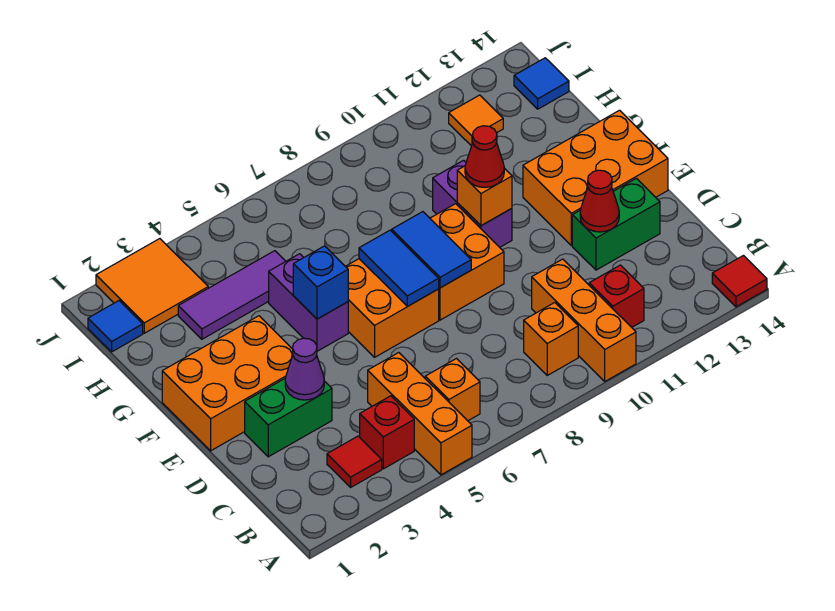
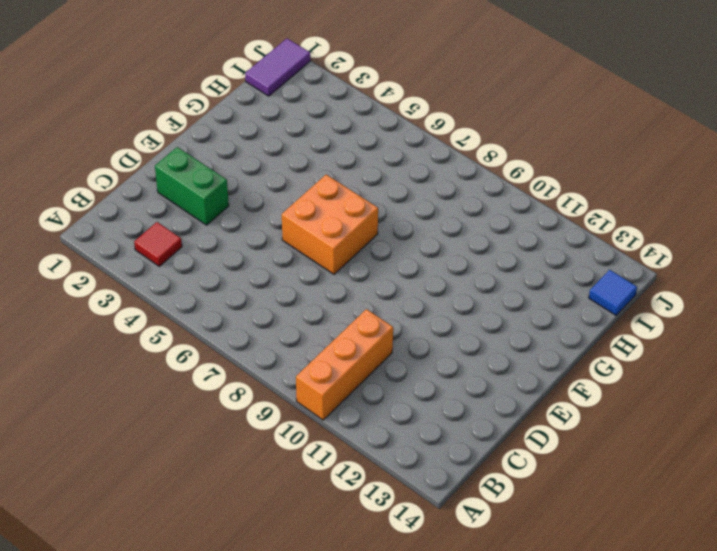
purple tile I1:J1 level 1 -> blue tile I1 level 1
none -> orange brick A5:C5 level 1
none -> red tile A14 level 1
none -> red brick B4 level 1

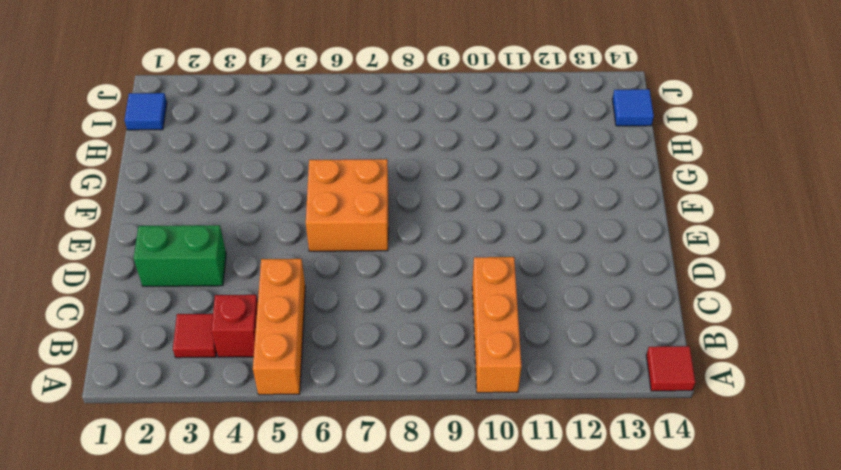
none -> orange brick B6 level 1
none -> orange brick B9 level 1
none -> red brick B11 level 1

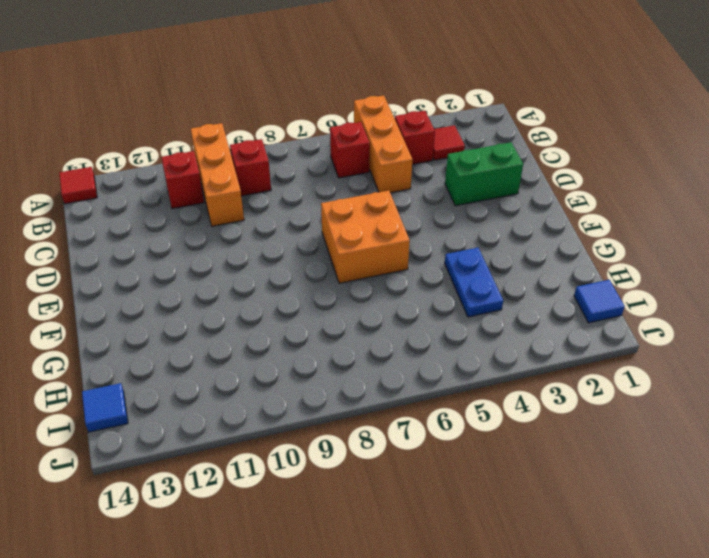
red brick B6 level 1 -> orange brick B6 level 1
red brick B9 level 1 -> orange brick B9 level 1
blue plate G4:H4 level 1 -> purple tile H3:H5 level 1
none -> green brick D12:D13 level 1
none -> orange brick E1:F3 level 1
none -> orange brick E8:F9 level 1

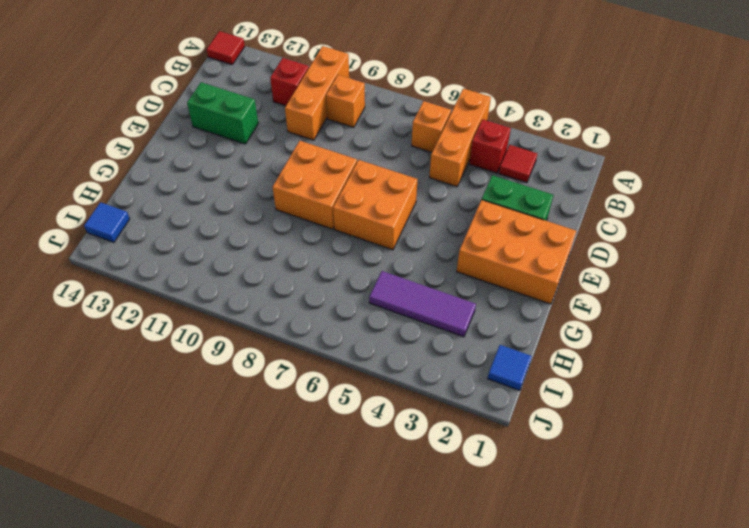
none -> orange brick E12:F14 level 1
none -> purple brick F5:G5 level 1
none -> purple brick F10:G10 level 1

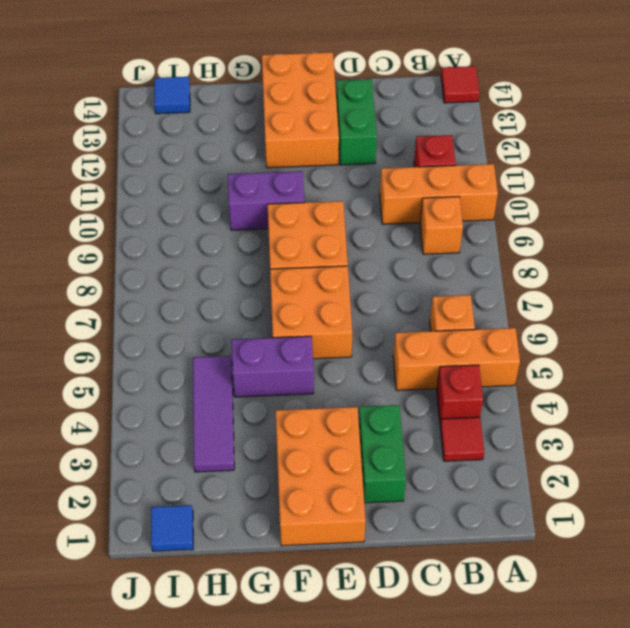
none -> orange tile I2:J3 level 1
none -> orange tile I12 level 1
none -> purple cone D3 level 2

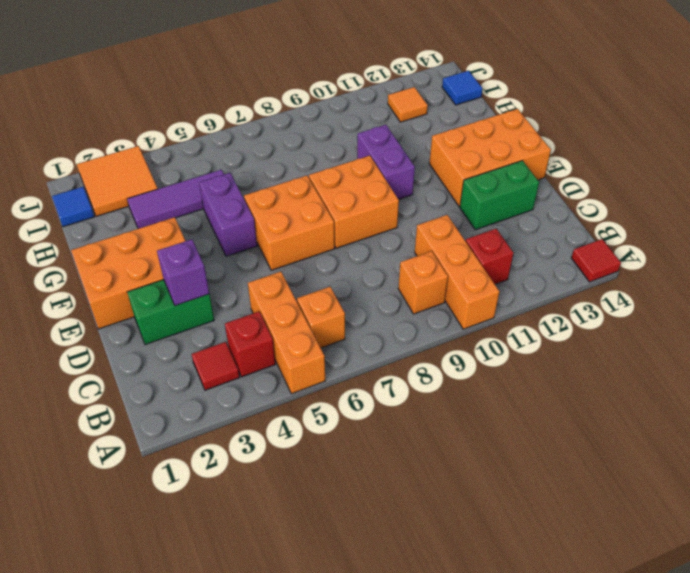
purple brick D3 level 2 -> purple cone D3 level 2
none -> red cone D12 level 2
none -> blue tile E7:F7 level 2
none -> blue tile E8:F8 level 2

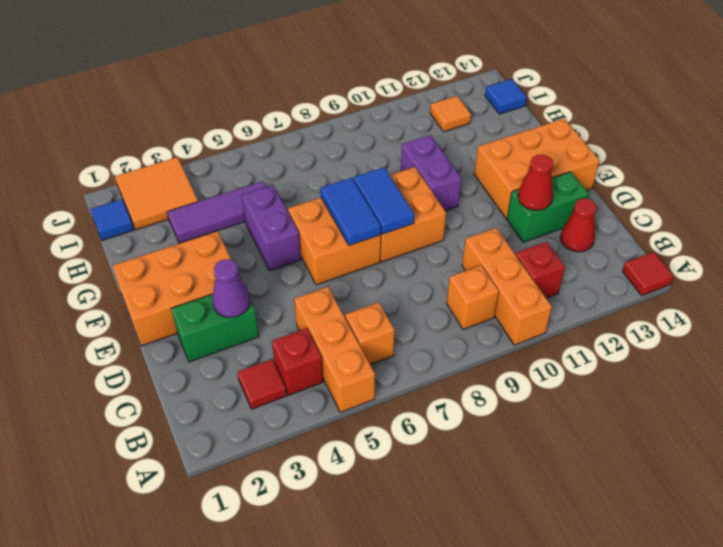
red cone C13 level 1 -> red cone F10 level 3
none -> blue brick F5 level 2
none -> orange brick F10 level 2

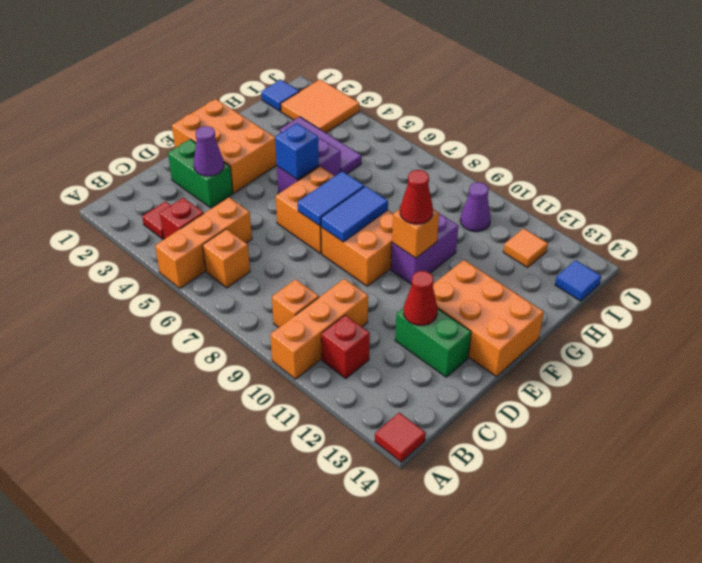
purple cone I10 level 1 -> none

